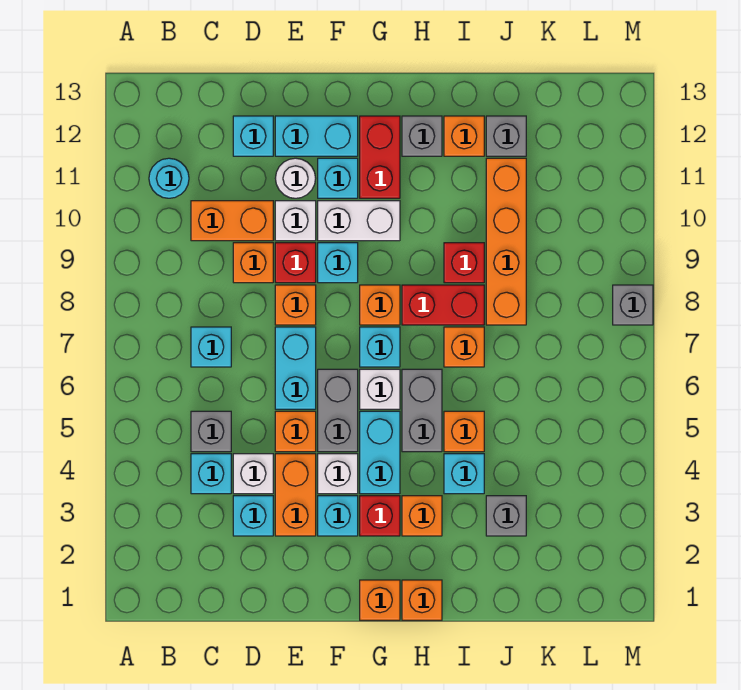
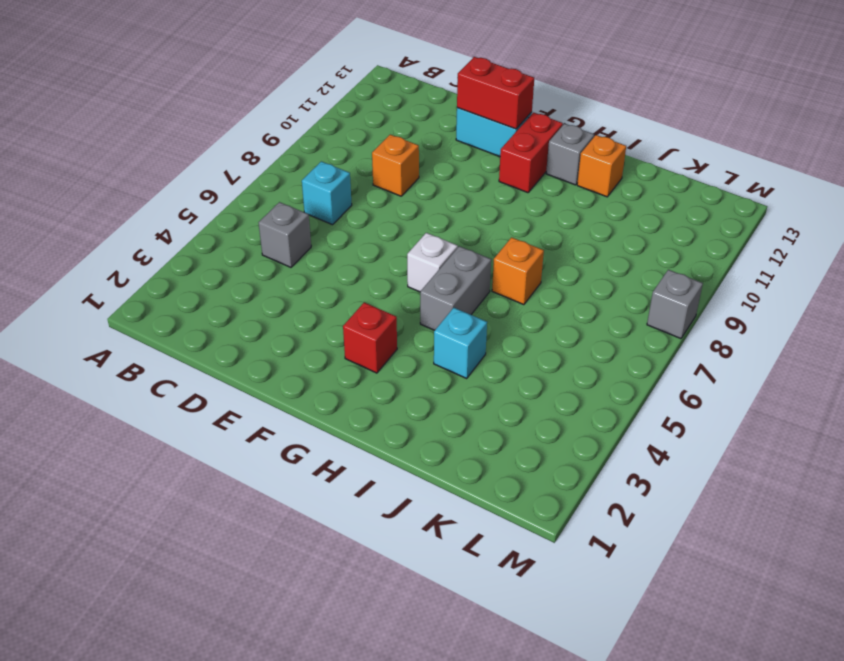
red brick E12:F12 level 2 -> red brick H8:I8 level 1
none -> cyan round brick B11 level 1
none -> cyan brick C4 level 1
none -> orange brick C10:D10 level 1
none -> cyan brick D3 level 1

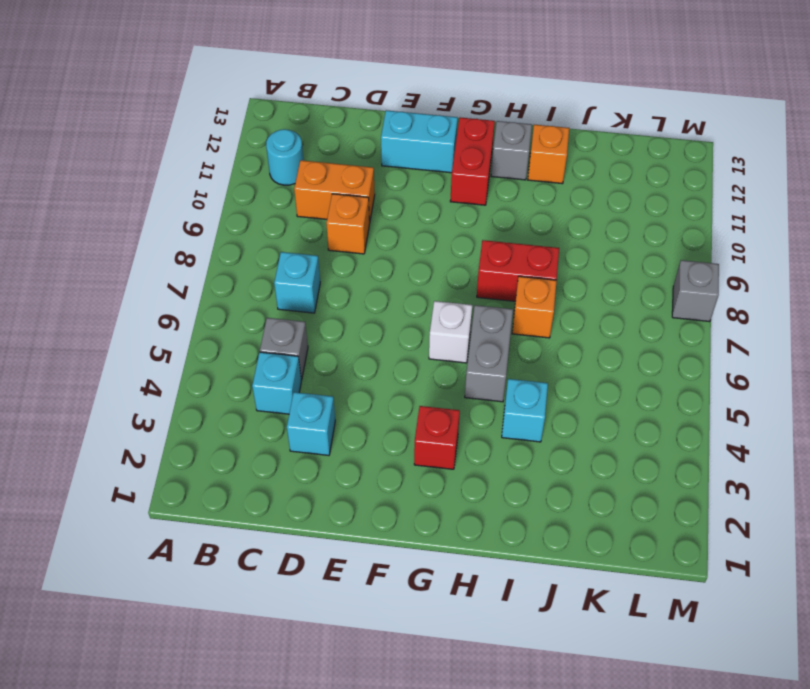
none -> white brick D4 level 1
none -> cyan brick D12 level 1
none -> orange brick E3:E4 level 1
none -> orange brick E5 level 1

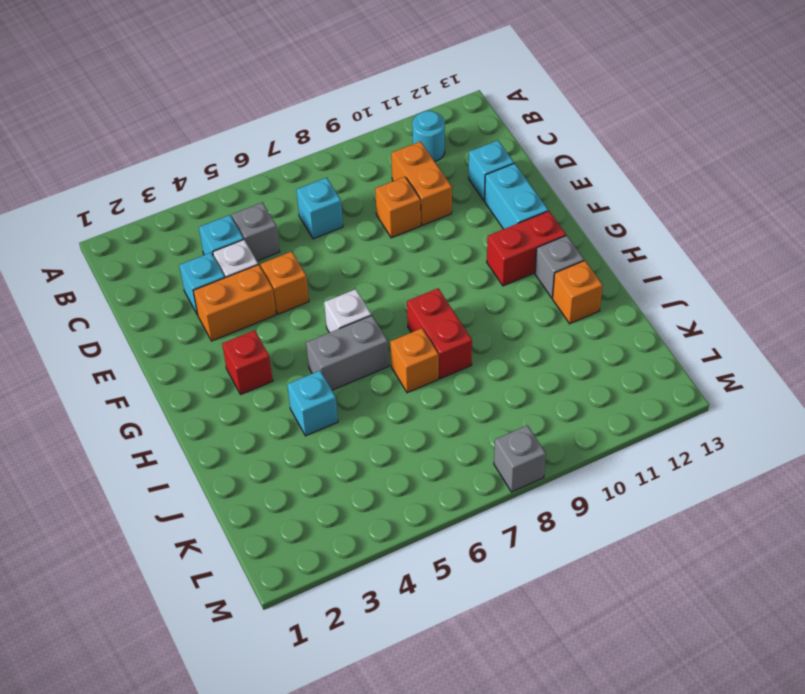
none -> cyan brick E6:E7 level 1
none -> orange brick E8 level 1
none -> red brick E9 level 1
none -> white brick E10 level 1

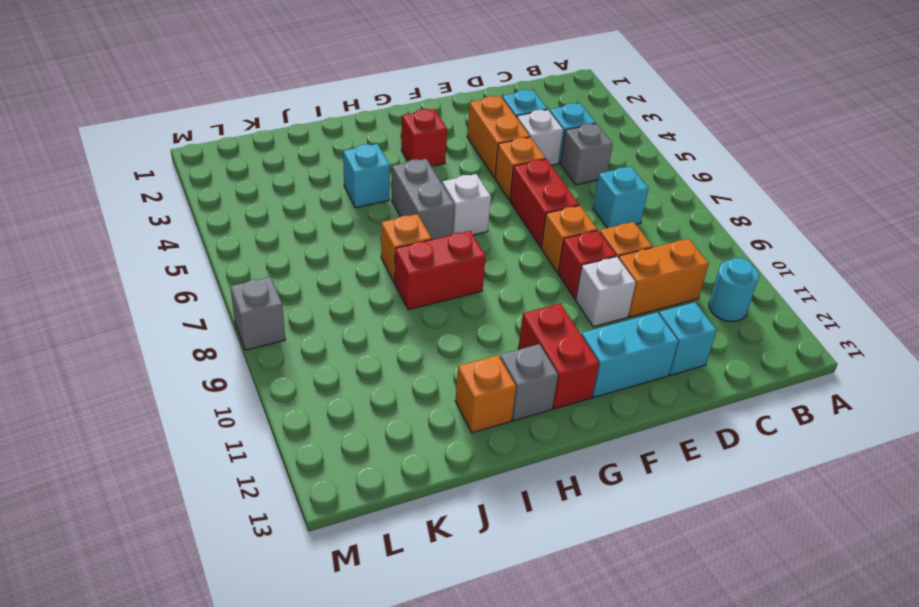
red brick E6:E7 level 1 -> cyan brick E6:E7 level 1
none -> white round brick E11 level 1
none -> cyan brick F3 level 1
none -> white brick F4 level 1
none -> grey brick F5:F6 level 1

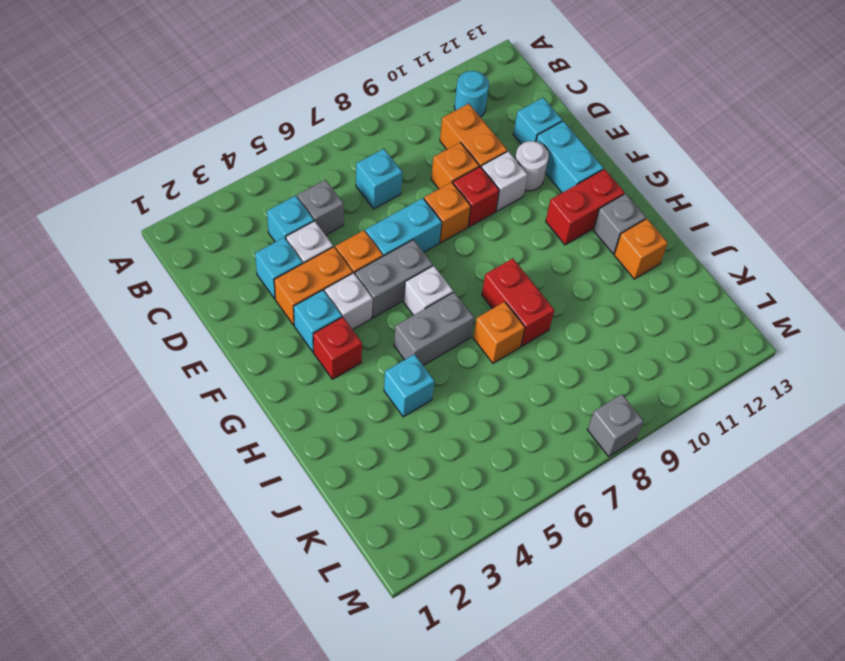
none -> cyan brick F9 level 1
none -> white brick F10:G10 level 1
none -> cyan brick F11 level 1
none -> orange brick G1 level 1

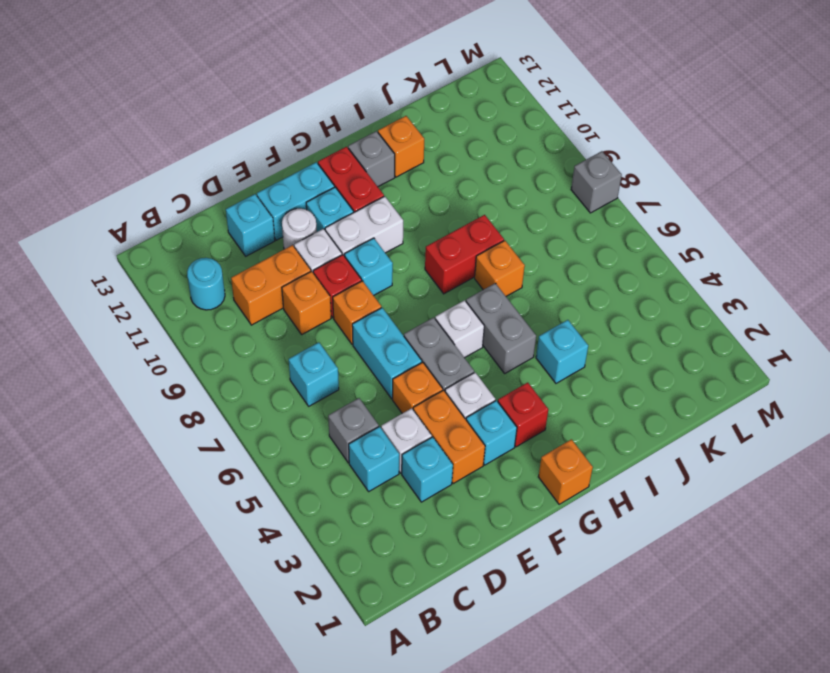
none -> cyan brick G4:G5 level 1
none -> cyan brick G7 level 1
none -> orange brick G8 level 1
none -> orange brick H1 level 1

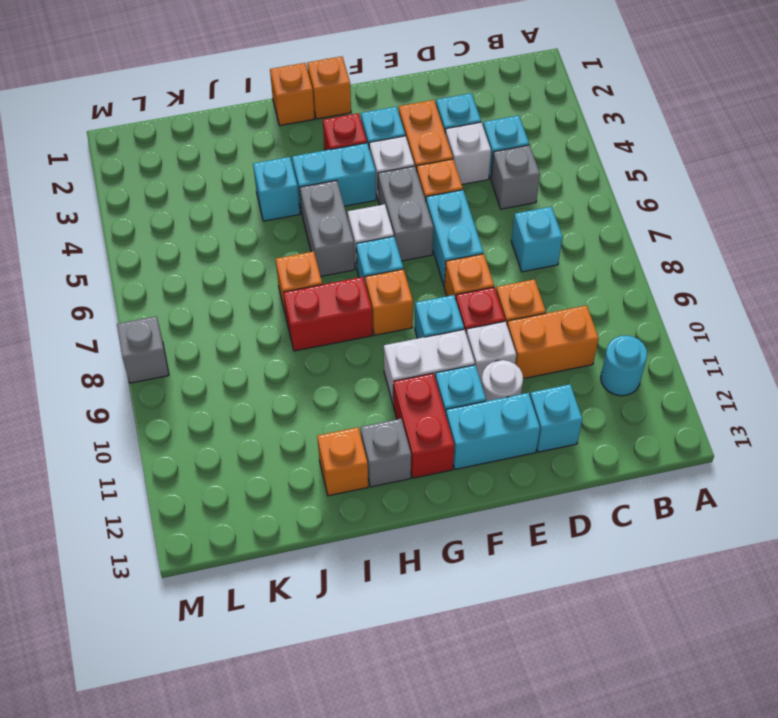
cyan brick G4:H4 level 1 -> cyan brick G4:G5 level 1
none -> orange brick H3 level 1
none -> orange brick I5 level 1
none -> red brick I9 level 1
none -> grey brick J3 level 1

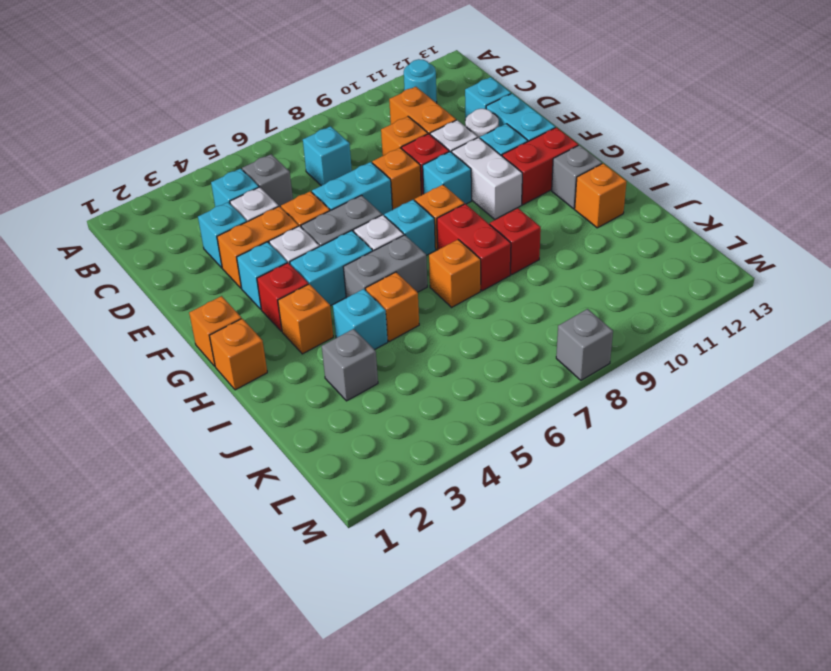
none -> orange brick J8:J11 level 1
none -> grey brick J12 level 1

